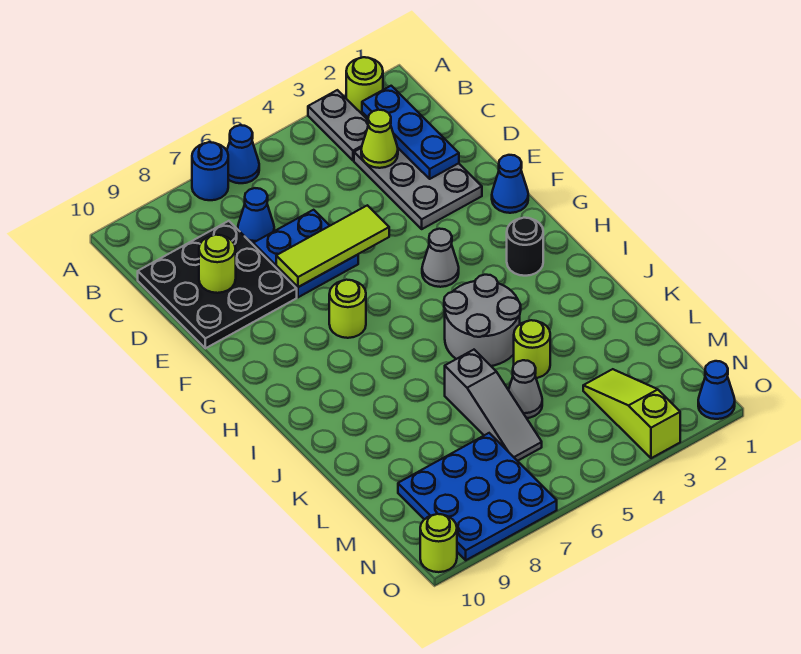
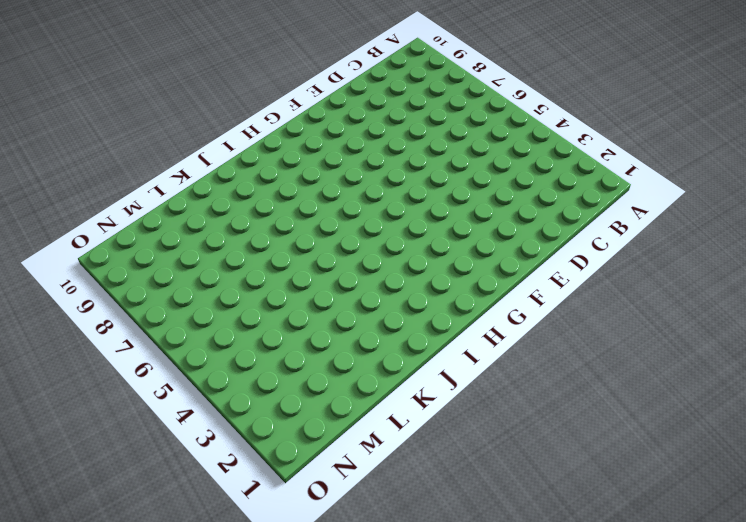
none -> lime round brick A2 level 1
none -> grey plate A3:B3 level 1
none -> blue cone A6 level 1

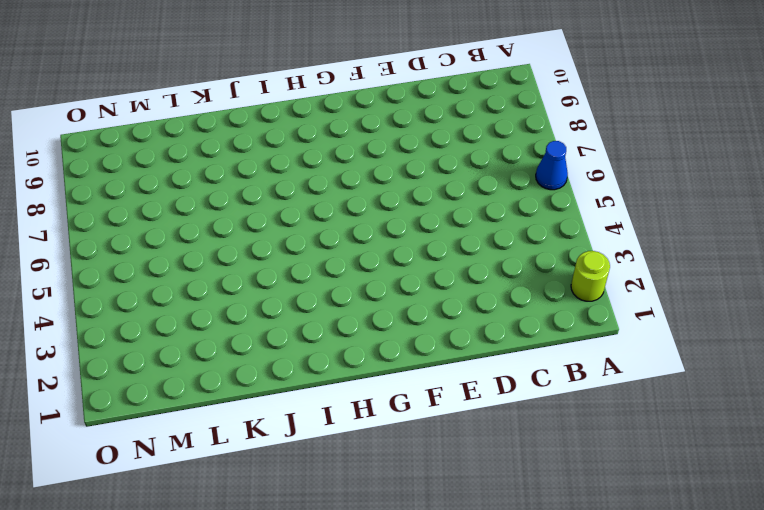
none -> grey plate A3:B3 level 1
none -> blue round brick A7 level 1
none -> grey plate C2:E3 level 1

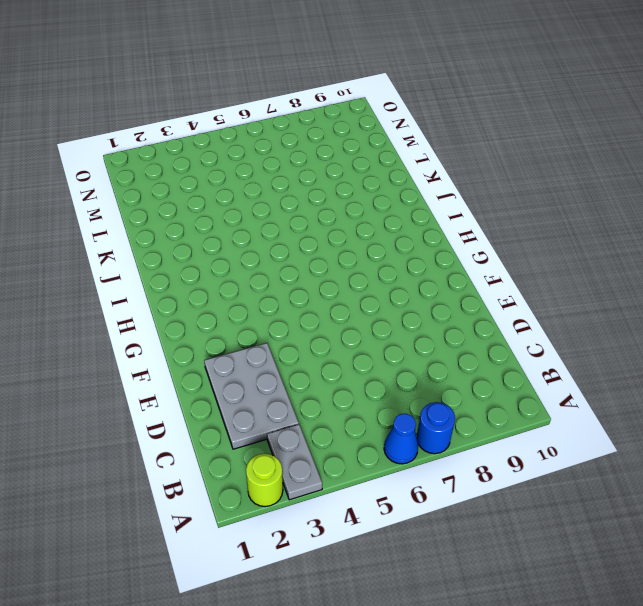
none -> blue cone C7 level 1
none -> black plate C8:E10 level 1
none -> blue plate D6:E7 level 1

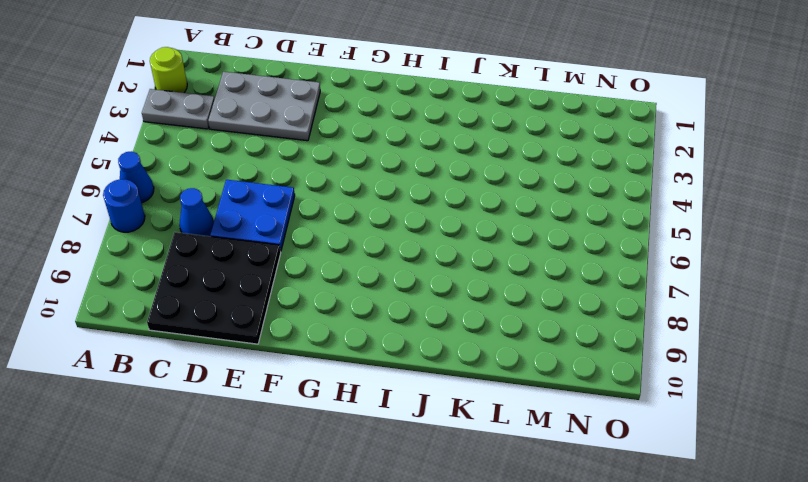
none -> blue cone F1 level 1
none -> grey cone G4 level 1
none -> lime round brick G7 level 1

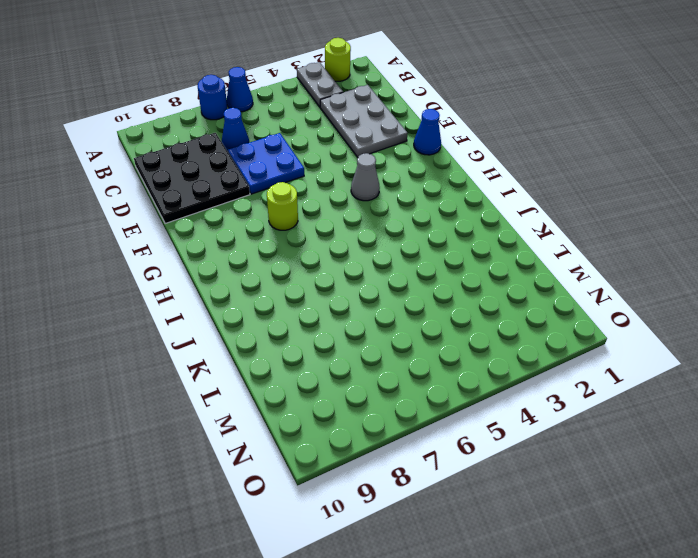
none -> black round brick H2 level 1
none -> grey round brick I4:J5 level 1
none -> lime round brick K4 level 1

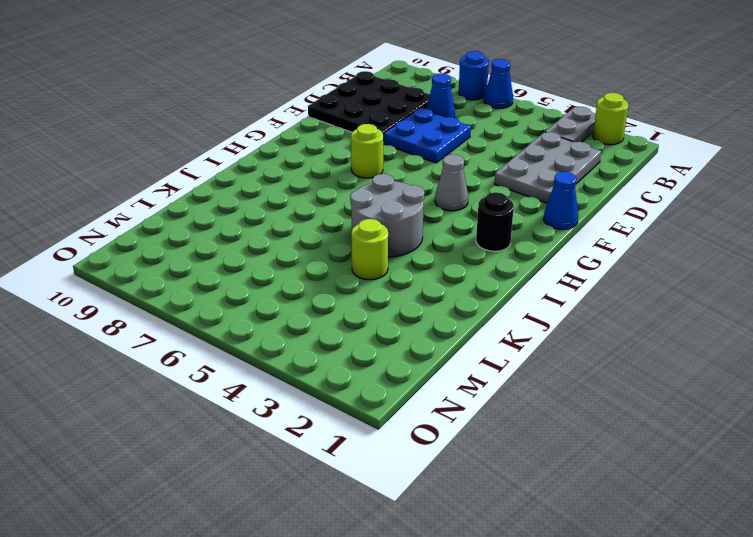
none -> grey slope K6:M6 level 1 top K
none -> grey cone L5 level 1
none -> lime slope M3:O3 level 1 top O

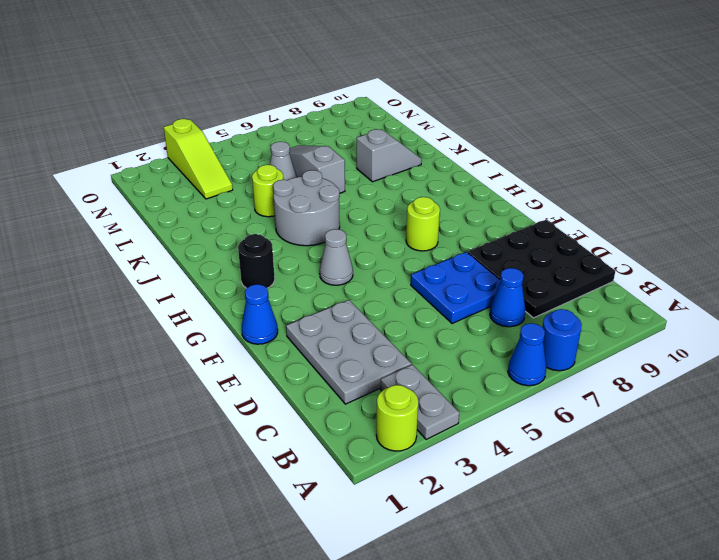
grey slope K8:K9 level 1 top 8 -> none
none -> blue plate M7:O9 level 1
none -> blue cone O1 level 1
none -> lime round brick O10 level 1

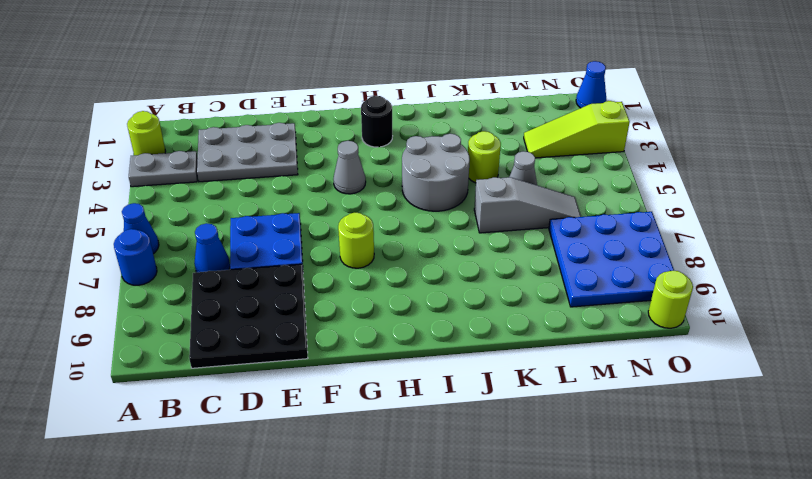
none -> blue cone F1 level 1
none -> blue plate B2:D2 level 2
none -> lime cone C3 level 2

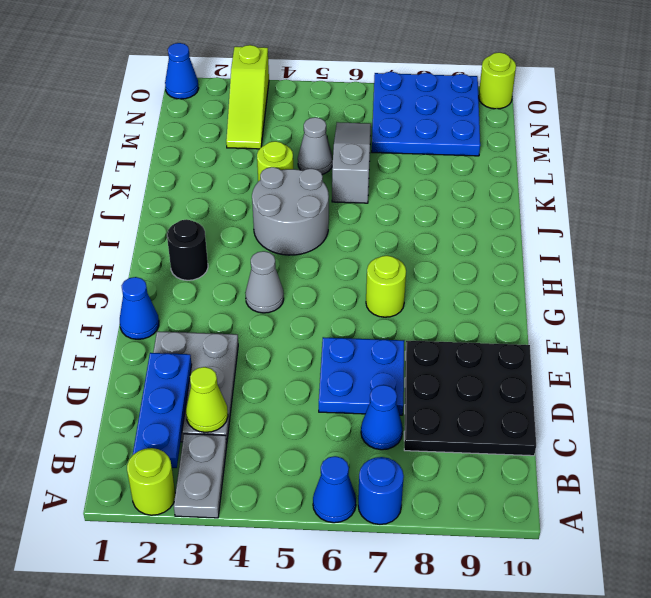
none -> lime round brick D9 level 2
none -> lime tile E5:E7 level 2

